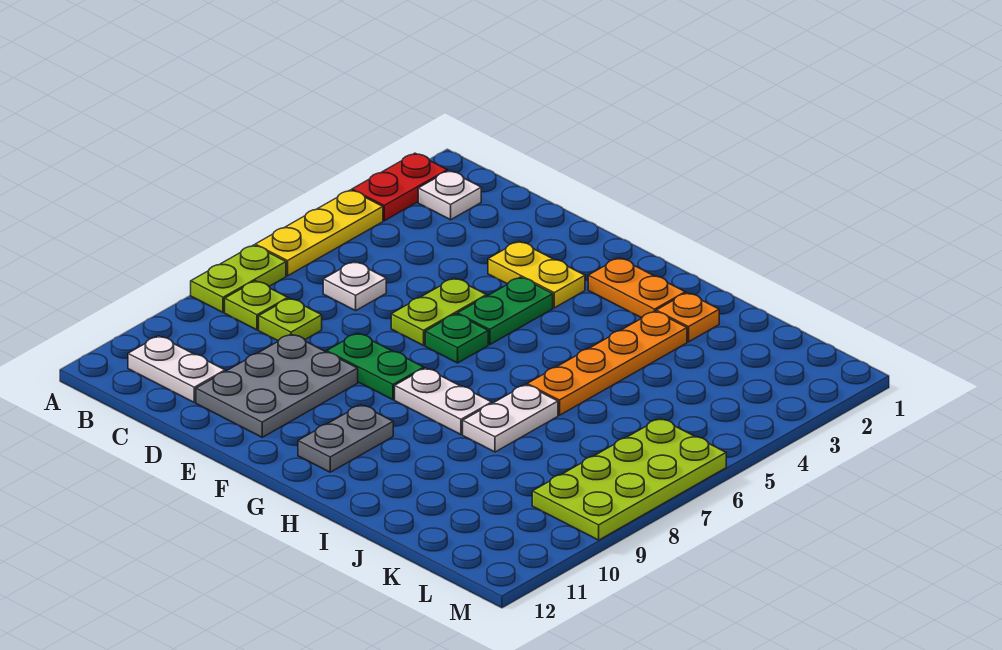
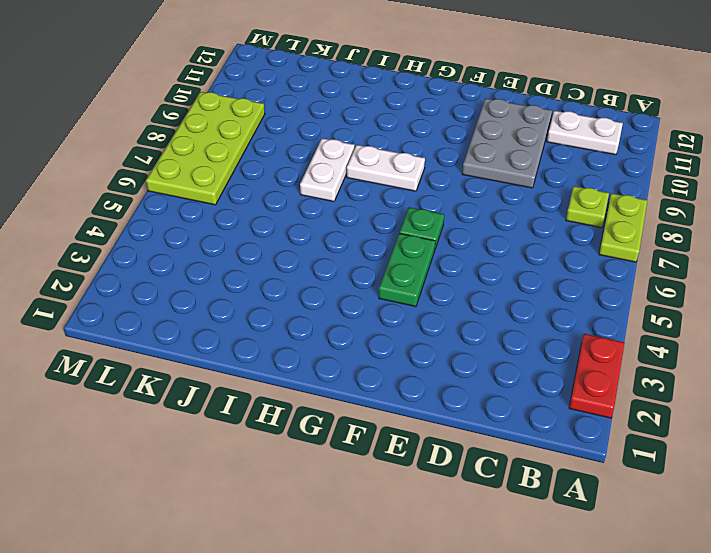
none -> yellow plate A4:A6 level 1
none -> white plate B2 level 1
none -> white plate C6 level 1

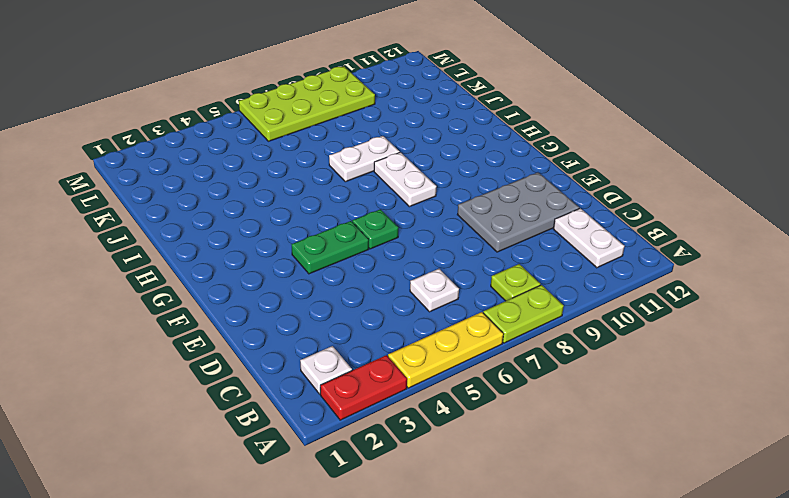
none -> lime plate C8 level 1
none -> yellow plate E3:F3 level 1
none -> lime plate E5:E6 level 1

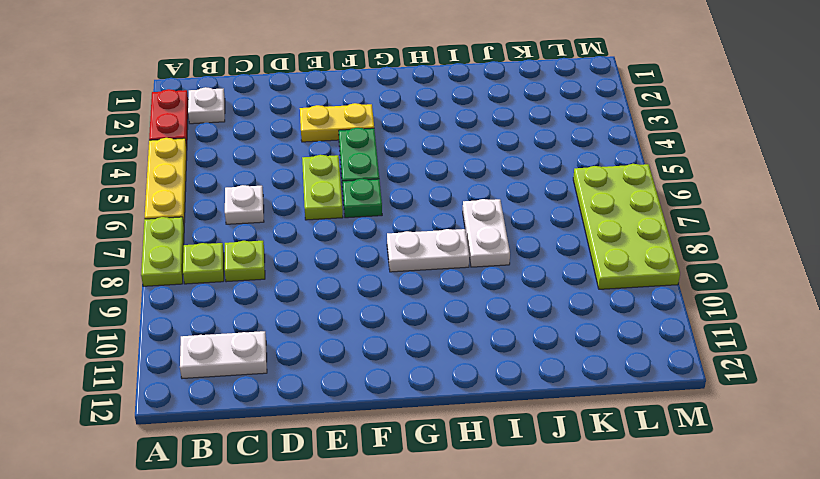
none -> grey plate D9:E11 level 1
none -> green plate E8:F8 level 1
none -> orange plate G2:H2 level 1

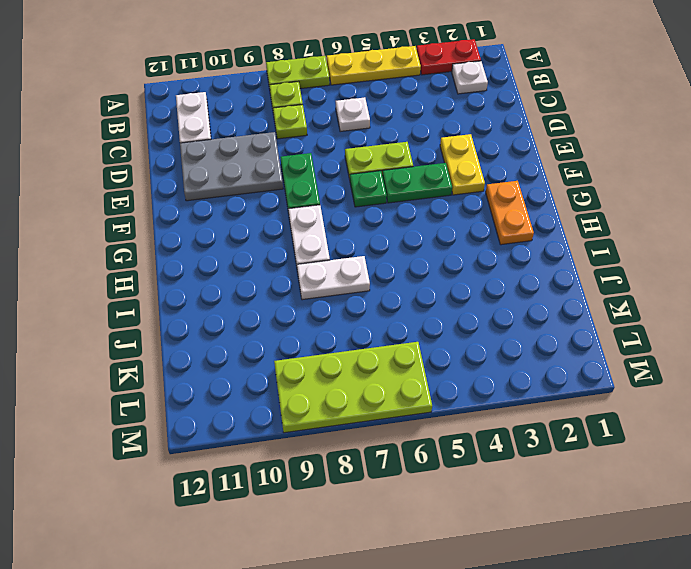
none -> grey plate G10:G11 level 1
none -> orange plate I2 level 1
none -> orange plate I3:I6 level 1

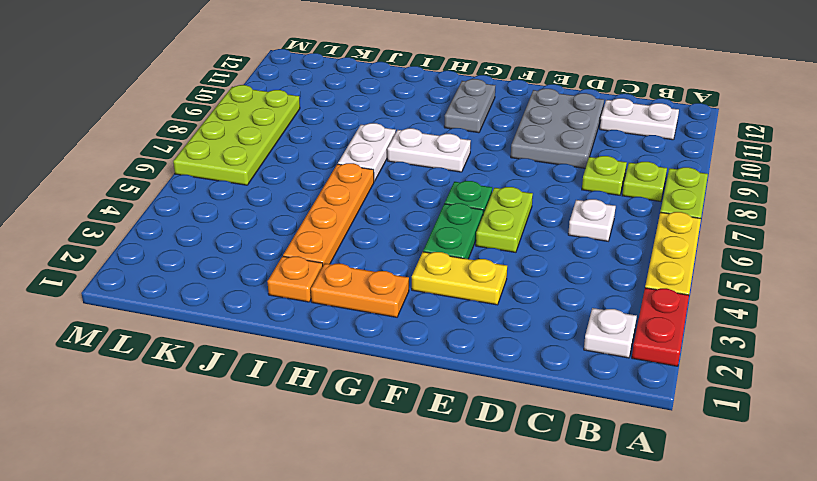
none -> green plate E8:F8 level 1

